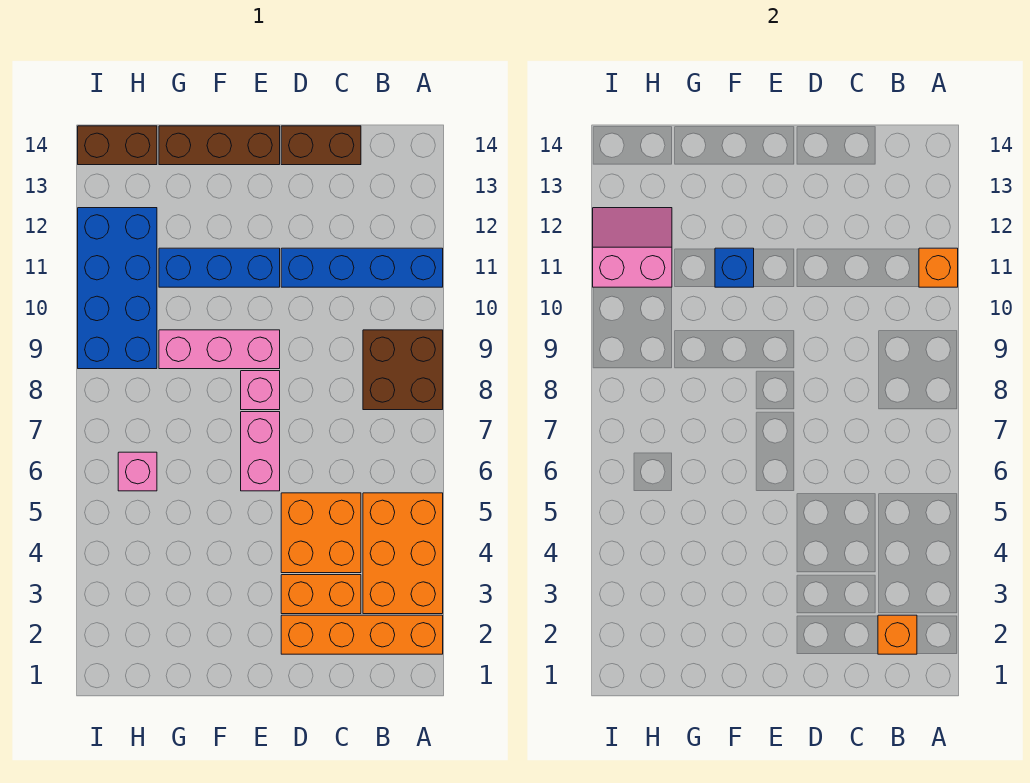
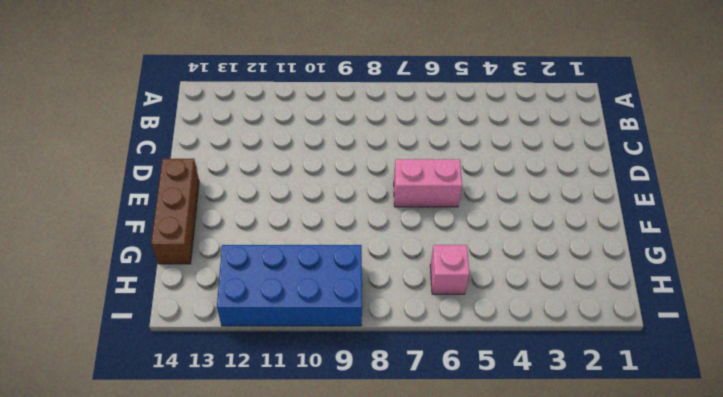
none -> orange brick A2:D2 level 1
none -> orange brick A3:B5 level 1
none -> brown brick A8:B9 level 1

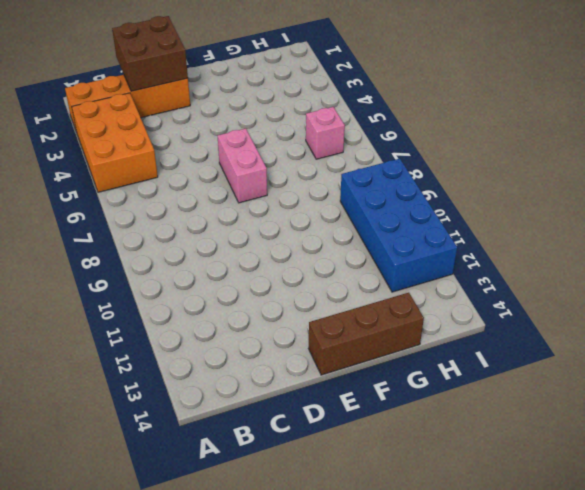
brown brick C1:D2 level 2 -> brown brick A8:B9 level 1
none -> blue brick A11:D11 level 1
none -> orange brick C3:D3 level 1
none -> orange brick C4:D5 level 1

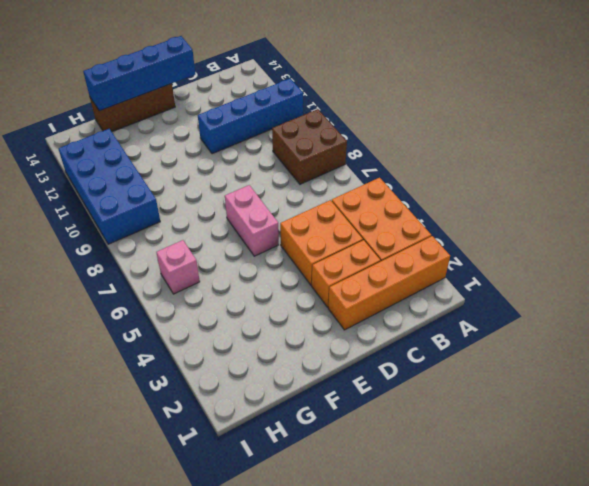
blue brick D14:G14 level 2 -> none
none -> brown brick C14:D14 level 1
none -> pink brick E8 level 1
none -> pink brick E9:G9 level 1

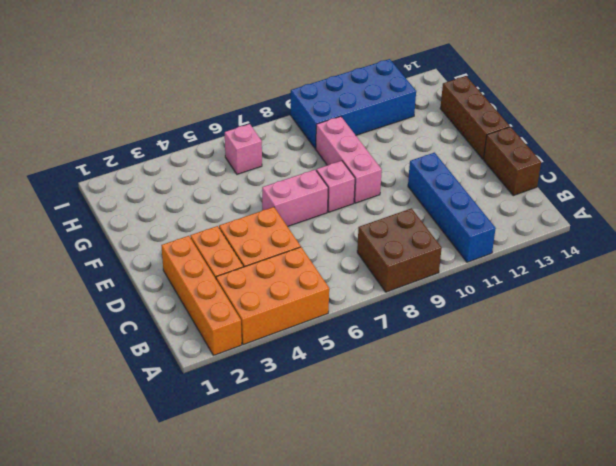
none -> blue brick E11:G11 level 1
none -> brown brick H14:I14 level 1
none -> orange brick A11 level 2

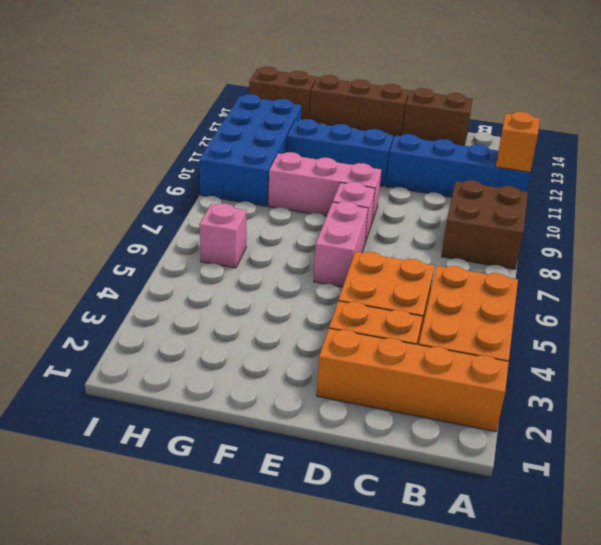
none -> orange brick B2 level 2
none -> blue brick F11 level 2
none -> pink slope H11:I12 level 2 top 11

